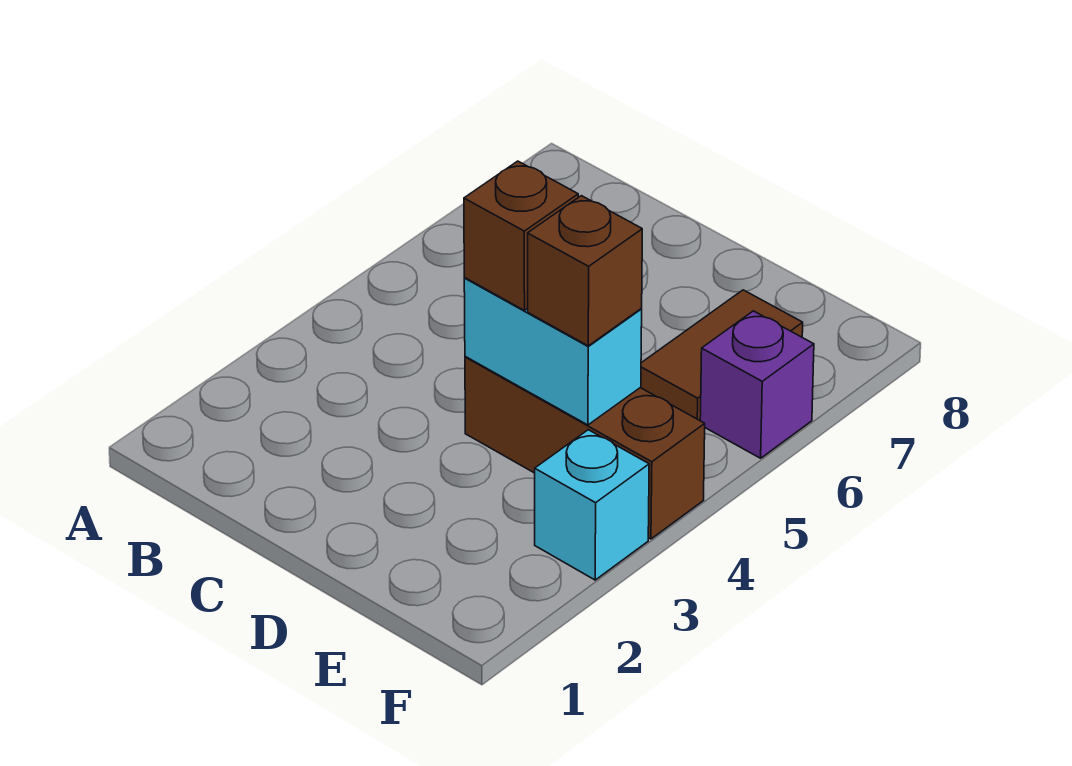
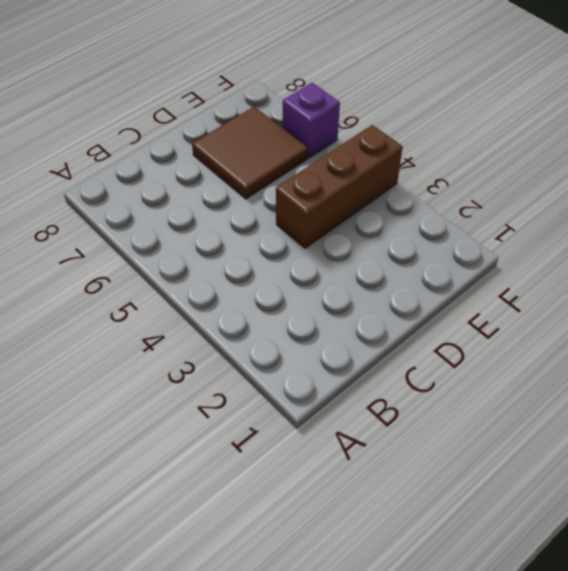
brown tile D6:E7 level 1 -> brown tile E6:E7 level 1
none -> cyan brick F3 level 1
none -> cyan brick D4:E4 level 2

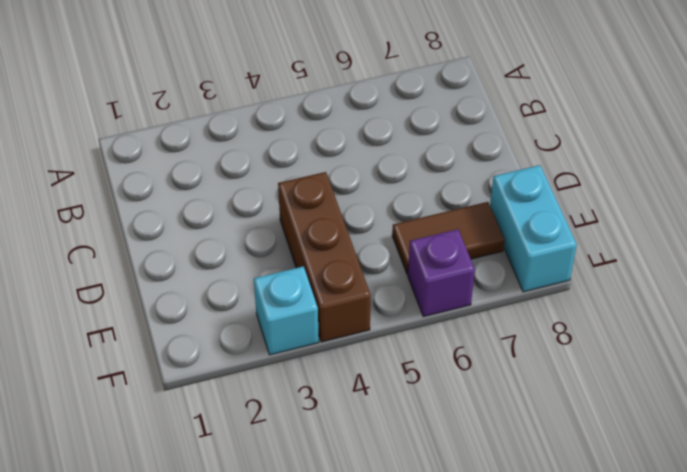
cyan brick E8:F8 level 1 -> cyan brick D4:E4 level 2
none -> brown brick D4 level 3
none -> brown brick E4 level 3

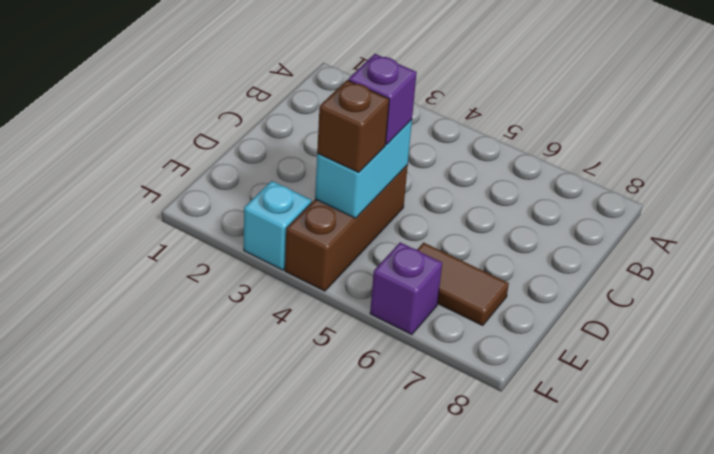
purple brick D4 level 3 -> brown brick D4 level 3

